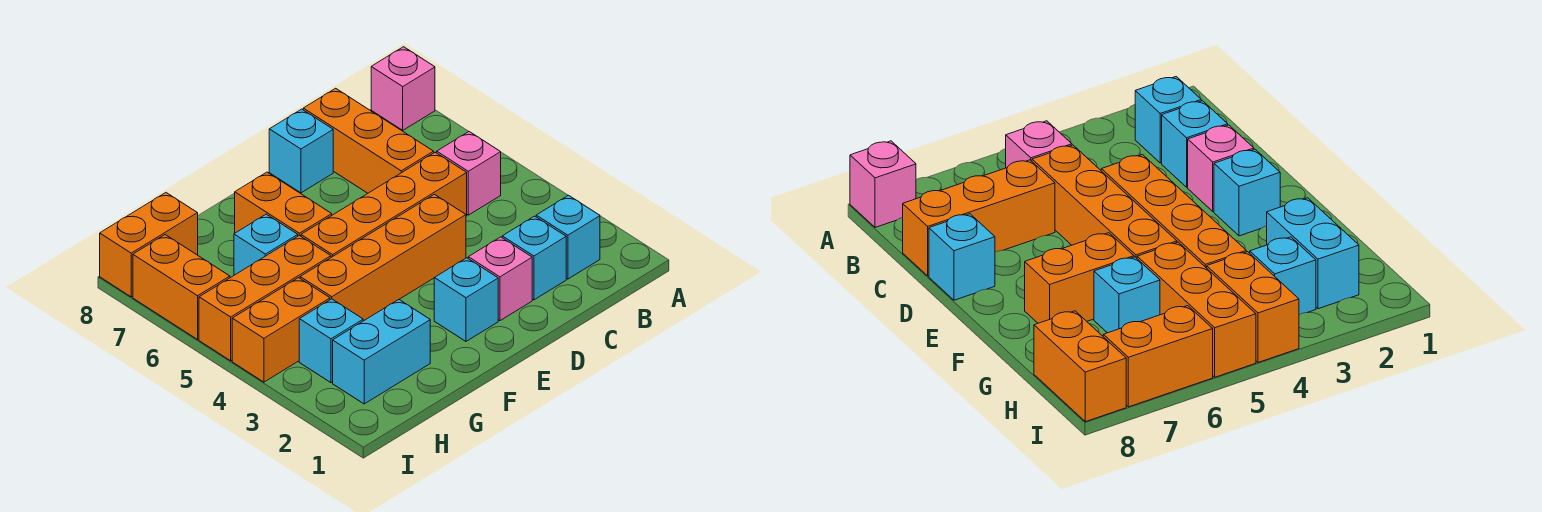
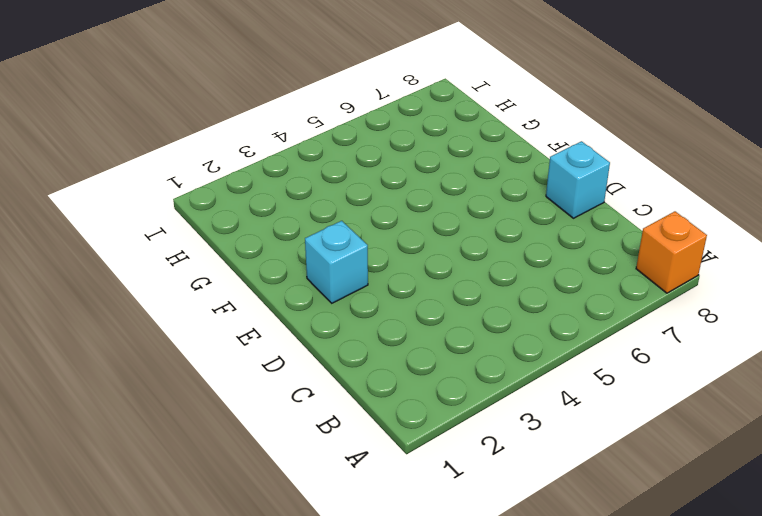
orange brick A8 level 1 -> pink brick A8 level 1
none -> cyan brick B2 level 1
none -> pink brick B5 level 1
none -> cyan brick C2 level 1

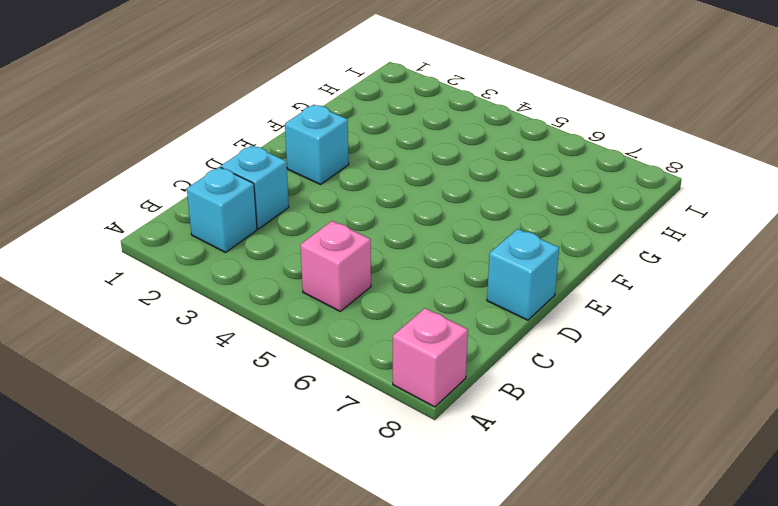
none -> orange brick C5:F5 level 1
none -> orange brick C6:C8 level 1
none -> pink brick D2 level 1

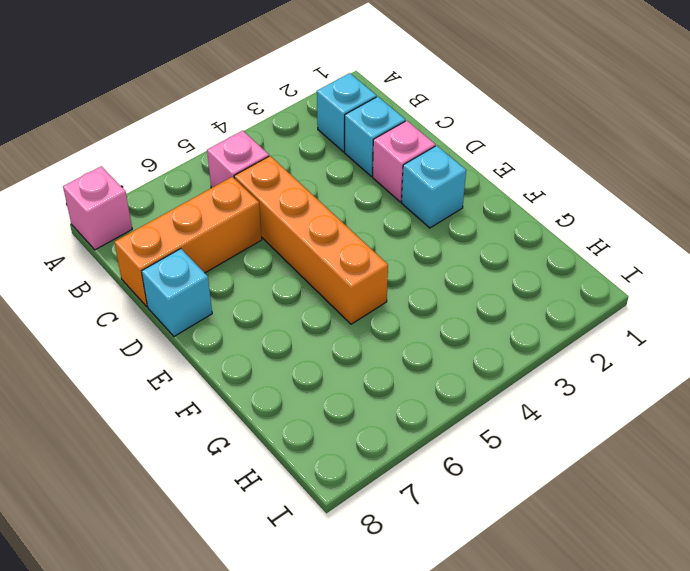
none -> orange brick D4:G4 level 1
none -> orange brick F6:F7 level 1
none -> cyan brick G2:H2 level 1

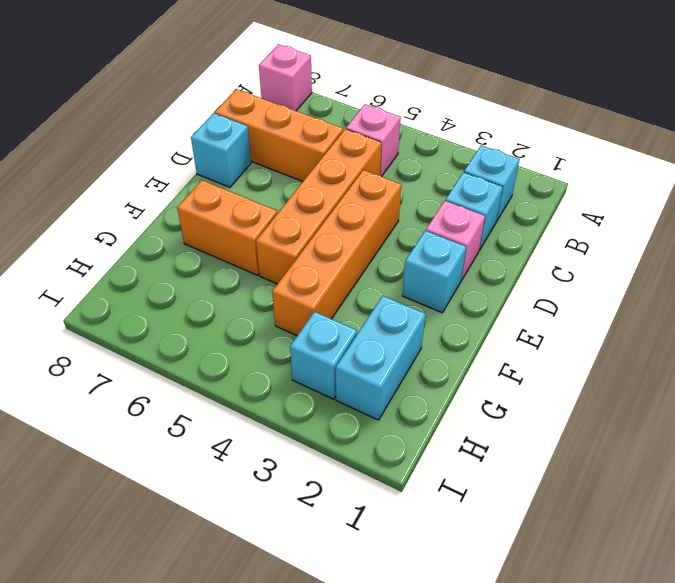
none -> orange brick G5:I5 level 1
none -> cyan brick G6 level 1
none -> orange brick H4:I4 level 1

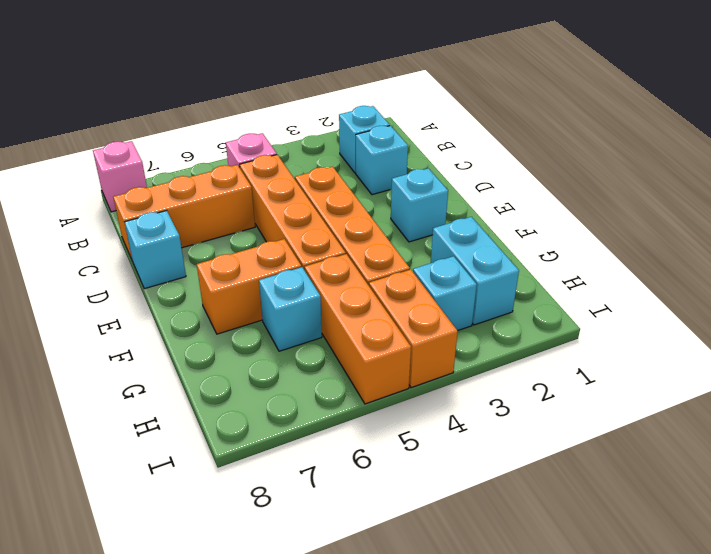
none -> pink brick D2 level 1
none -> orange brick H8:I8 level 1
none -> orange brick I6:I7 level 1

